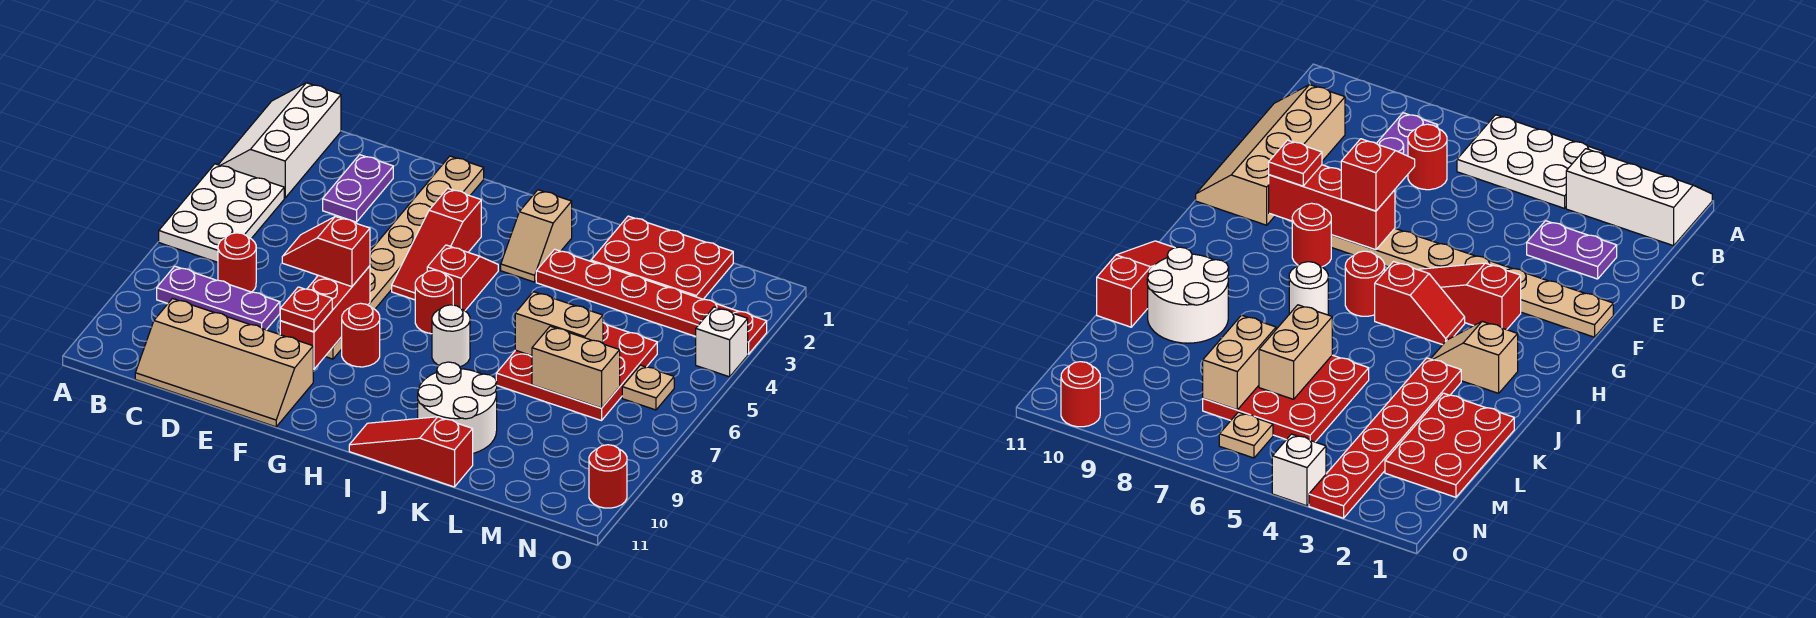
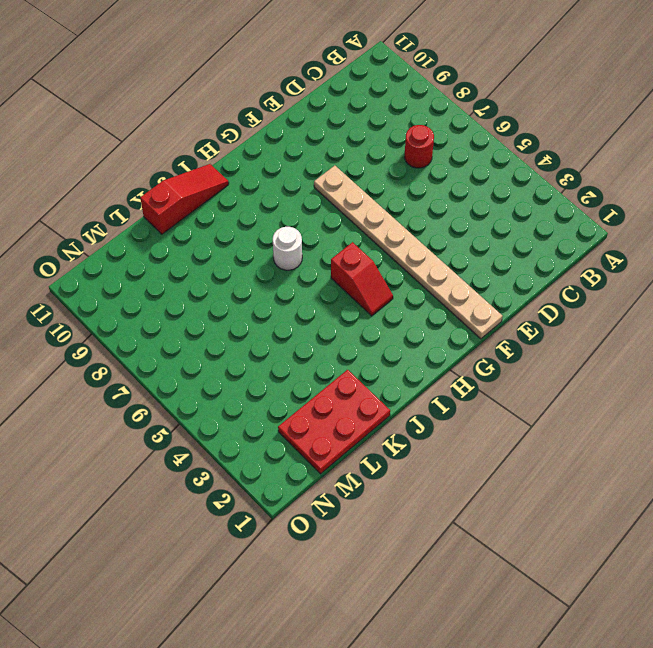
none -> white slope A1:B3 level 1 top B
none -> white plate A4:B6 level 1
none -> purple plate B8:D8 level 1

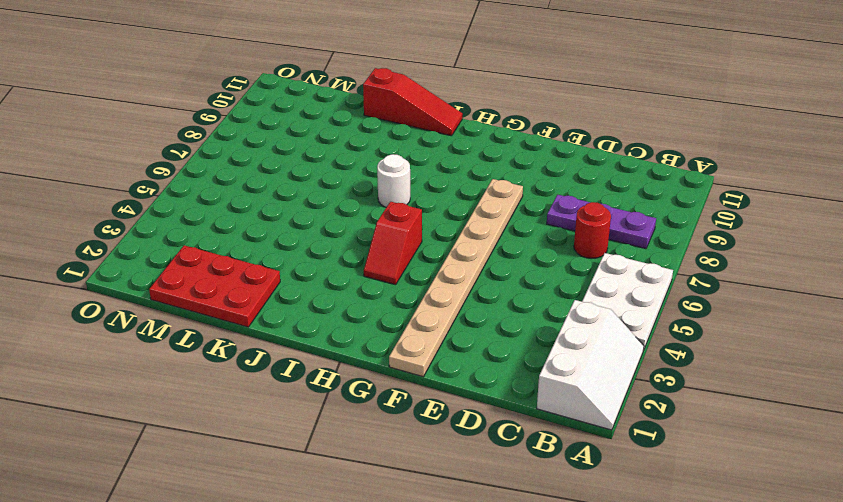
none -> tan slope C10:F11 level 1 top 10
none -> purple plate D2:D3 level 1
none -> red slope G3:G5 level 1 top 3

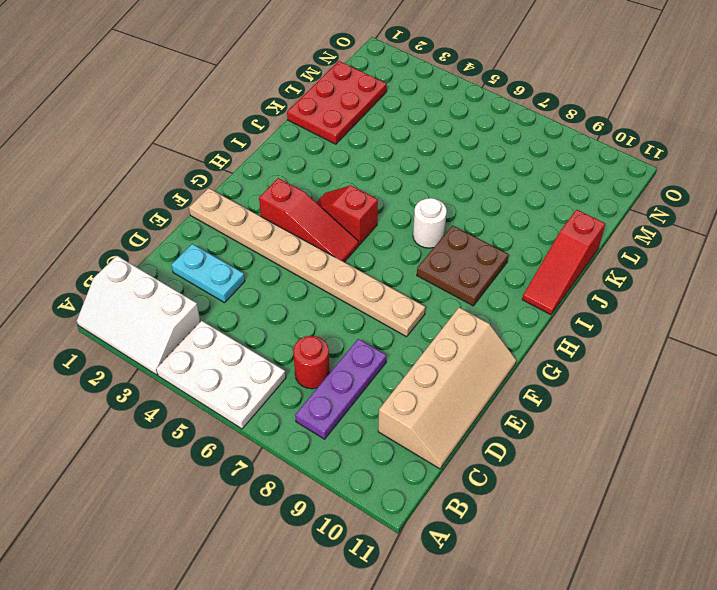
cyan plate D2:D3 level 1 -> purple plate D2:D3 level 1
brown plate H8:I9 level 1 -> none
none -> red round brick G8 level 1
none -> red round brick H6 level 1
none -> tan slope I2:I3 level 1 top 2

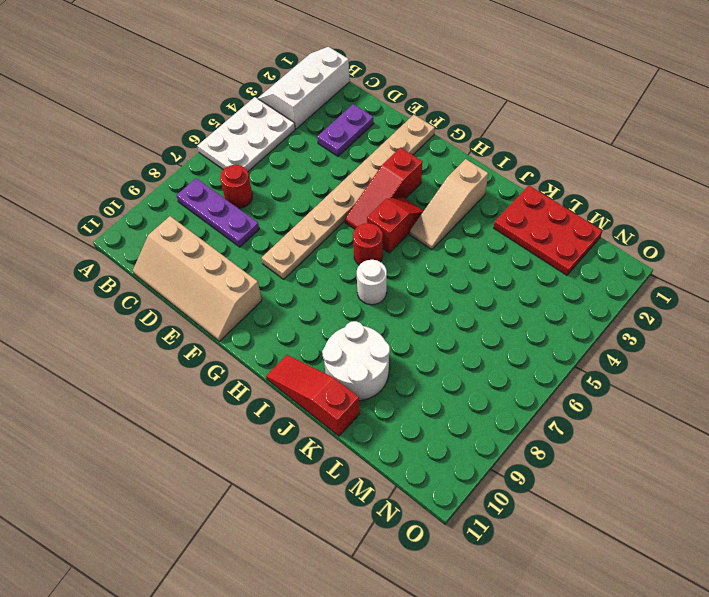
tan slope I2:I4 level 1 top 2 -> tan slope I2:I3 level 1 top 2
none -> red round brick G8 level 1
none -> red plate J3:O3 level 1
none -> red plate K5:M7 level 1

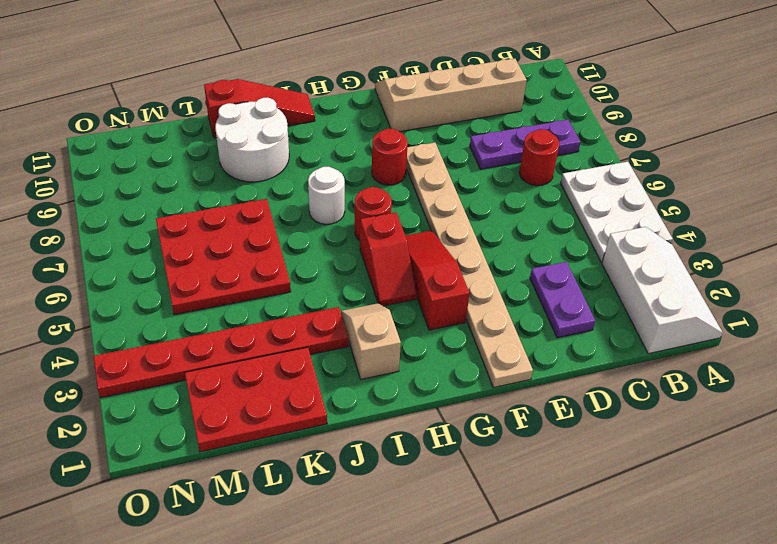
none -> tan plate N6 level 1
none -> white brick O4 level 1
none -> red round brick O10 level 1

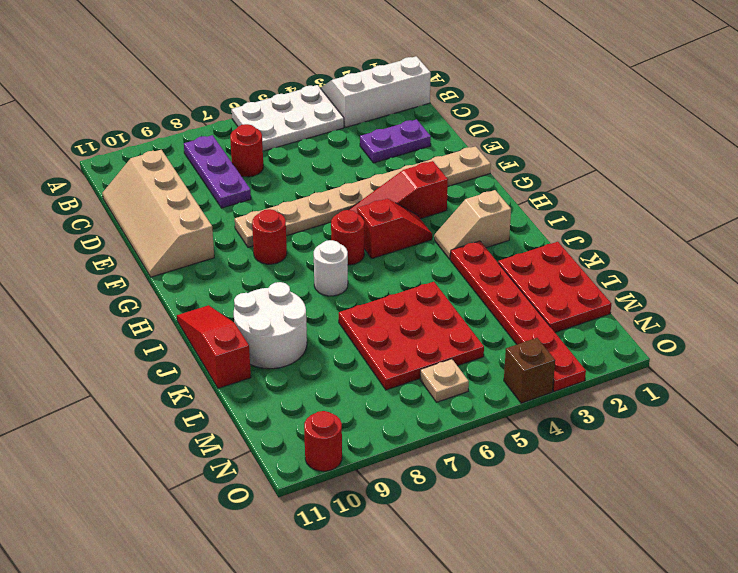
brown brick O4 level 1 -> white brick O4 level 1
none -> red brick F7:F9 level 2
none -> tan brick K6:L6 level 2
none -> tan brick L7:M7 level 2

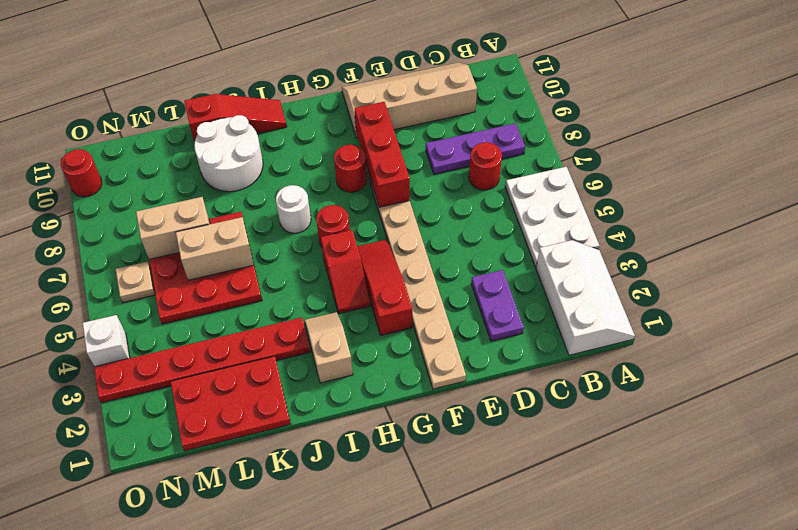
none -> red slope E7:F7 level 3 top F
none -> red plate F9 level 3

